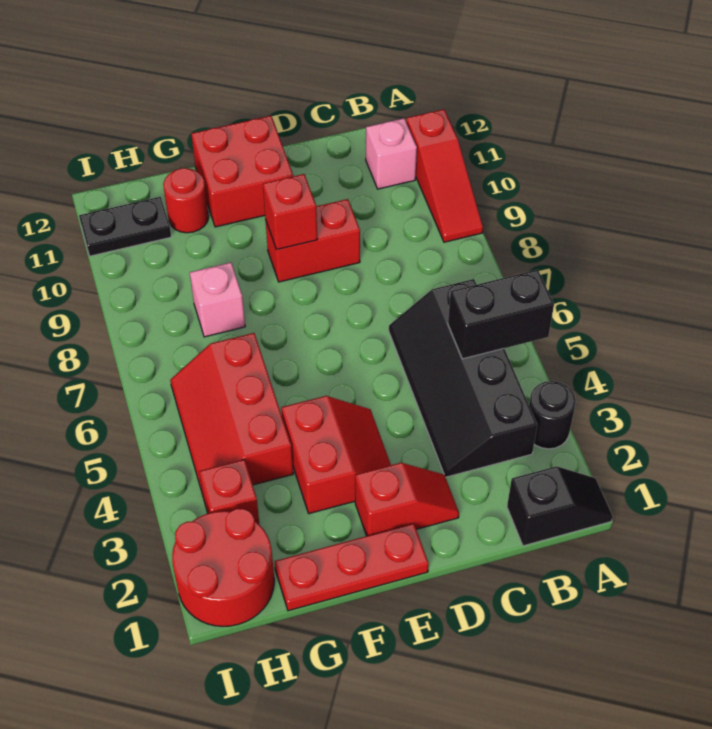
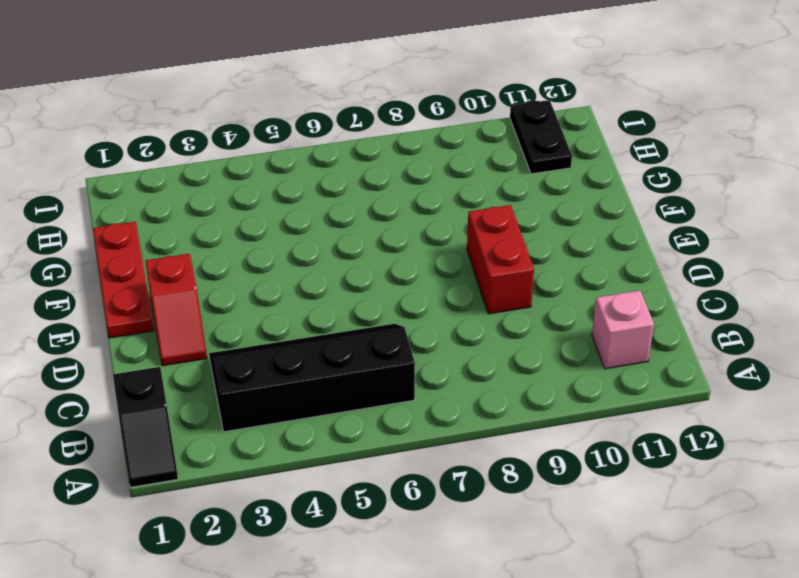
none -> black round brick A3 level 1
none -> red slope A9:A11 level 1 top 11
none -> red slope E3:F4 level 1 top F

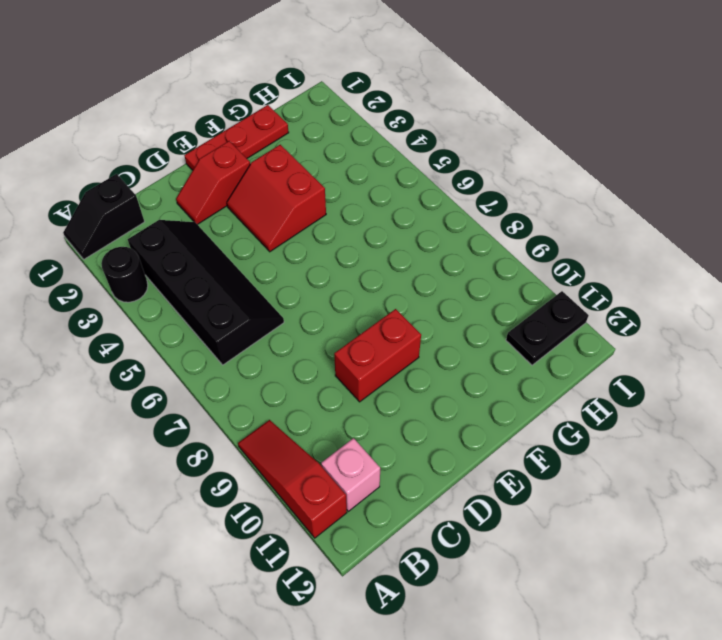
none -> red brick E11:F12 level 1
none -> red slope G4:H6 level 1 top G
none -> pink brick G8 level 1

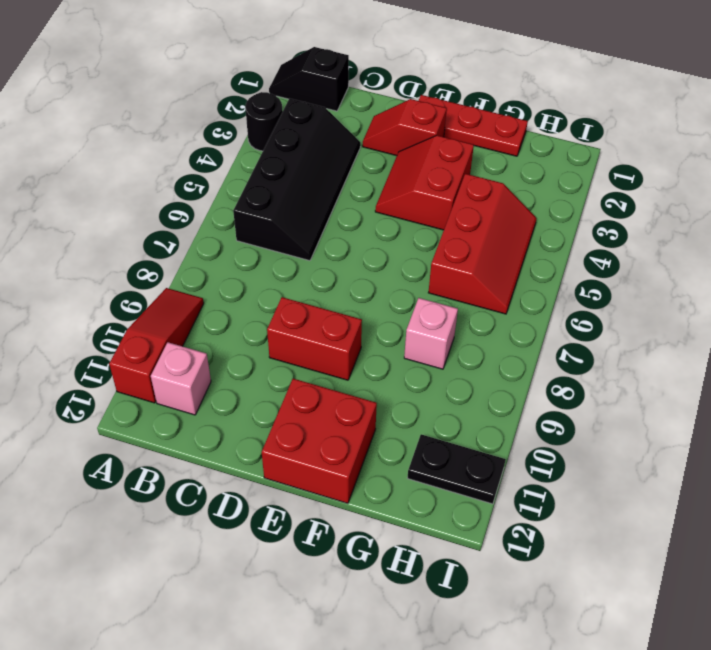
none -> red round brick G11 level 1
none -> red round brick H1:I2 level 1
none -> red brick H3 level 1

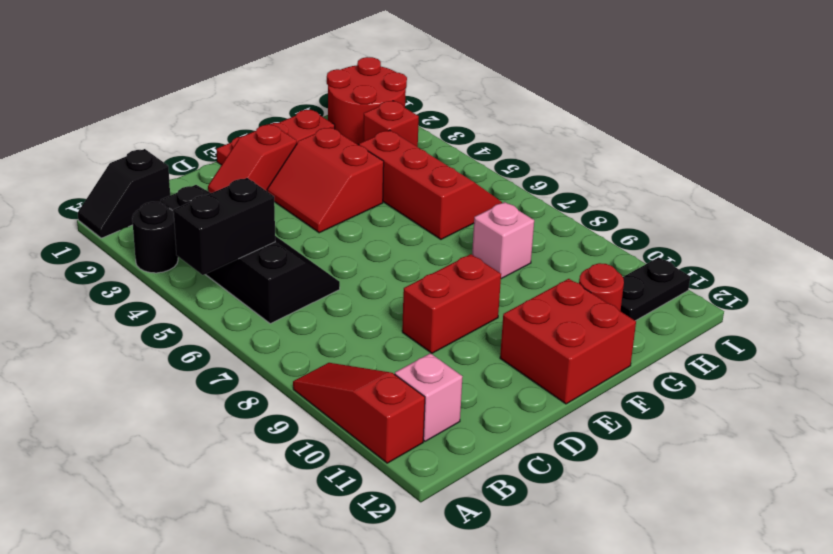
none -> red brick E9 level 2

